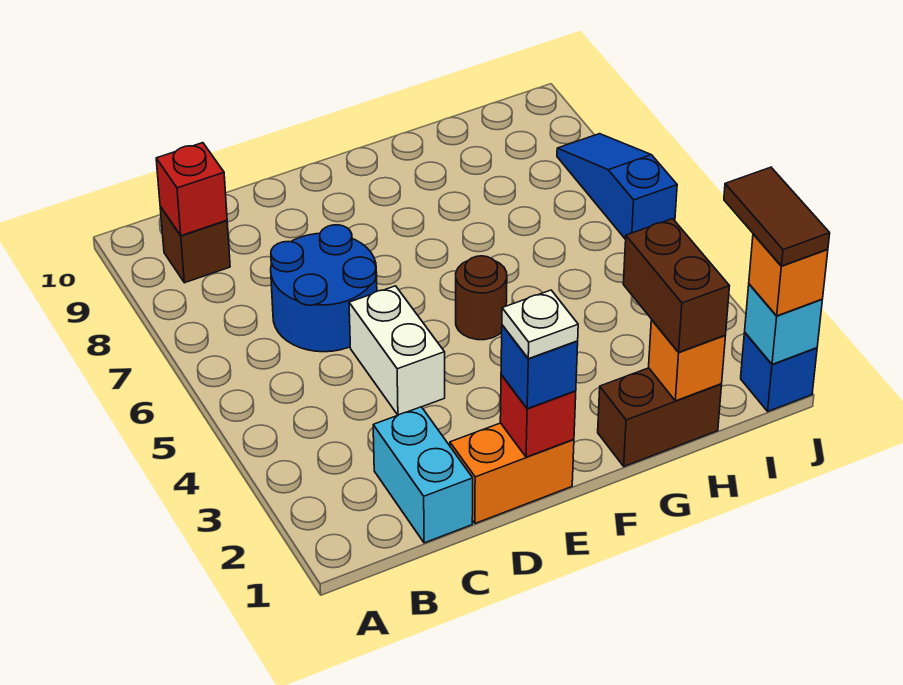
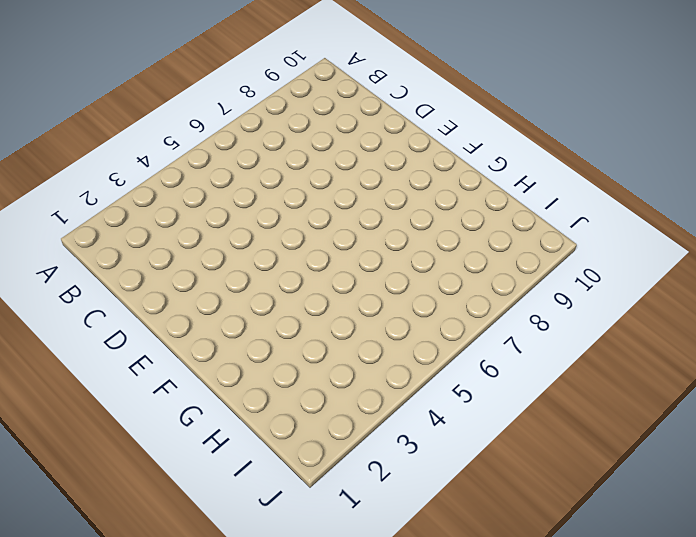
none -> brown brick B9 level 1
none -> cyan brick C1:C2 level 1
none -> blue round brick C6:D7 level 1

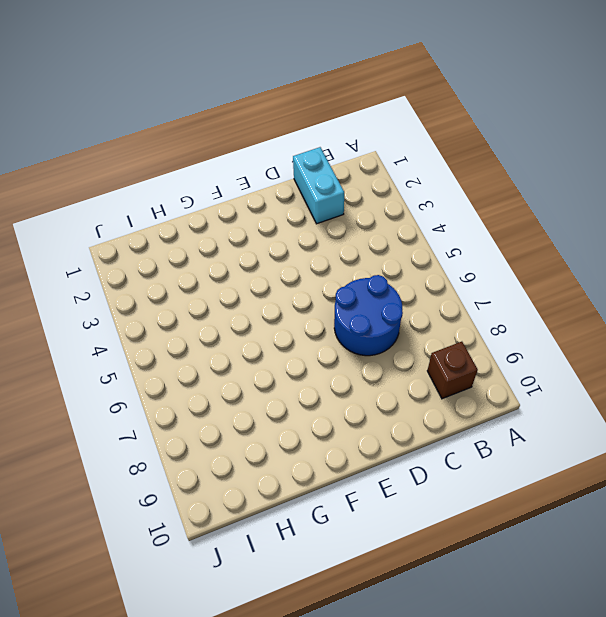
none -> orange brick D1:E1 level 1
none -> white brick D4:D5 level 1
none -> brown round brick F5 level 1

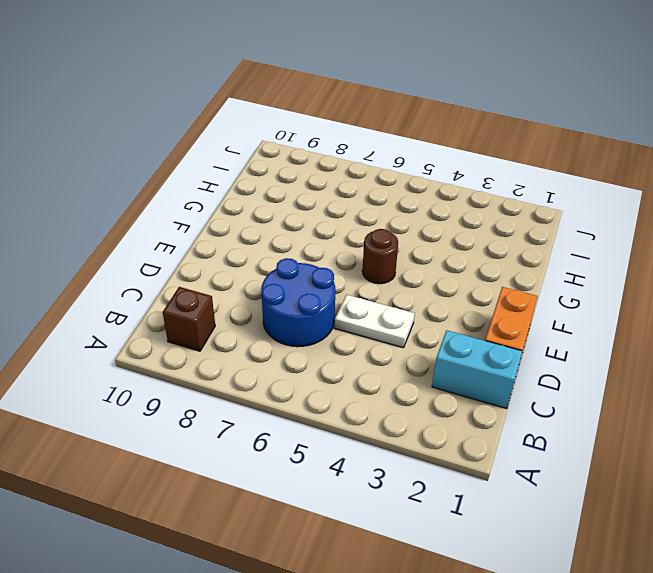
white plate D4:D5 level 1 -> white brick D4:D5 level 1
none -> brown brick G1:H1 level 1
none -> blue brick J1 level 1
none -> blue slope J6:J8 level 1 top 6

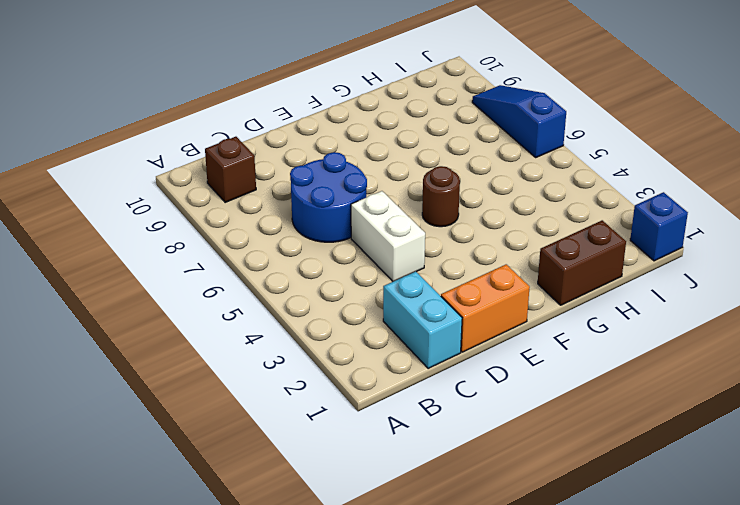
none -> red brick B9 level 2
none -> red brick E1 level 2
none -> orange brick H1 level 2

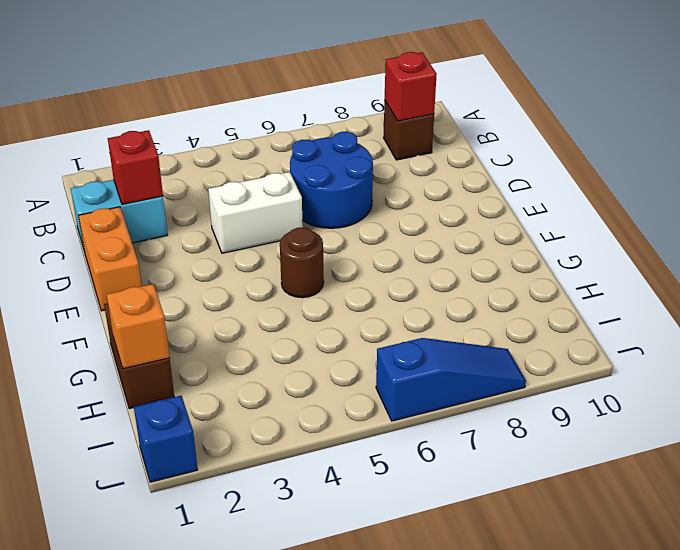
red brick C2 level 2 -> red brick E1 level 2
none -> cyan brick J1 level 2
none -> blue brick E1 level 3
none -> brown brick H1:H2 level 3

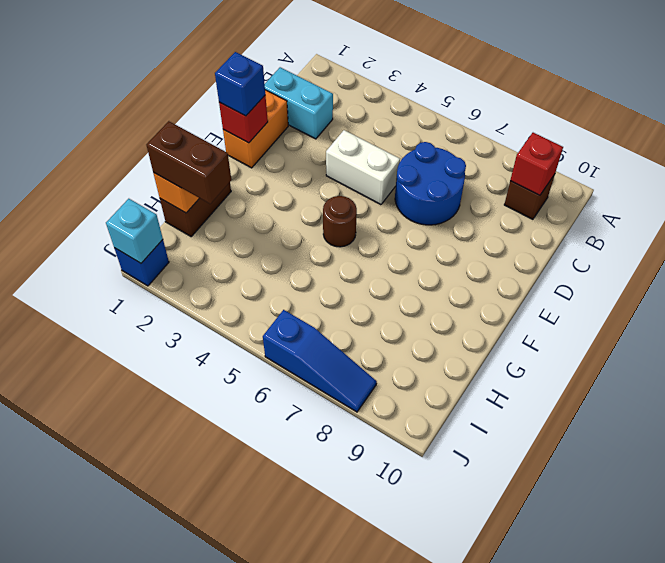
none -> orange brick J1 level 3
none -> white plate E1 level 4
none -> brown tile J1:J2 level 4

